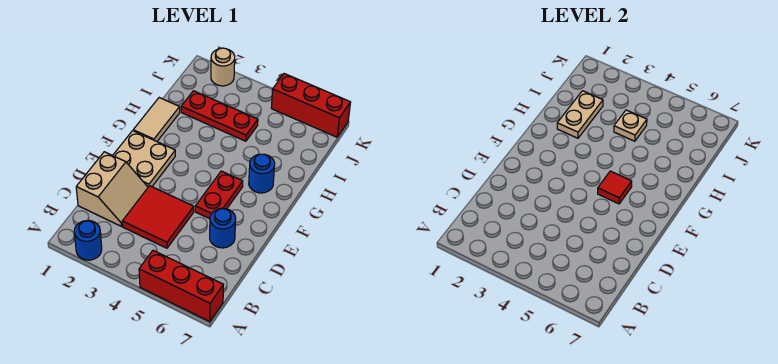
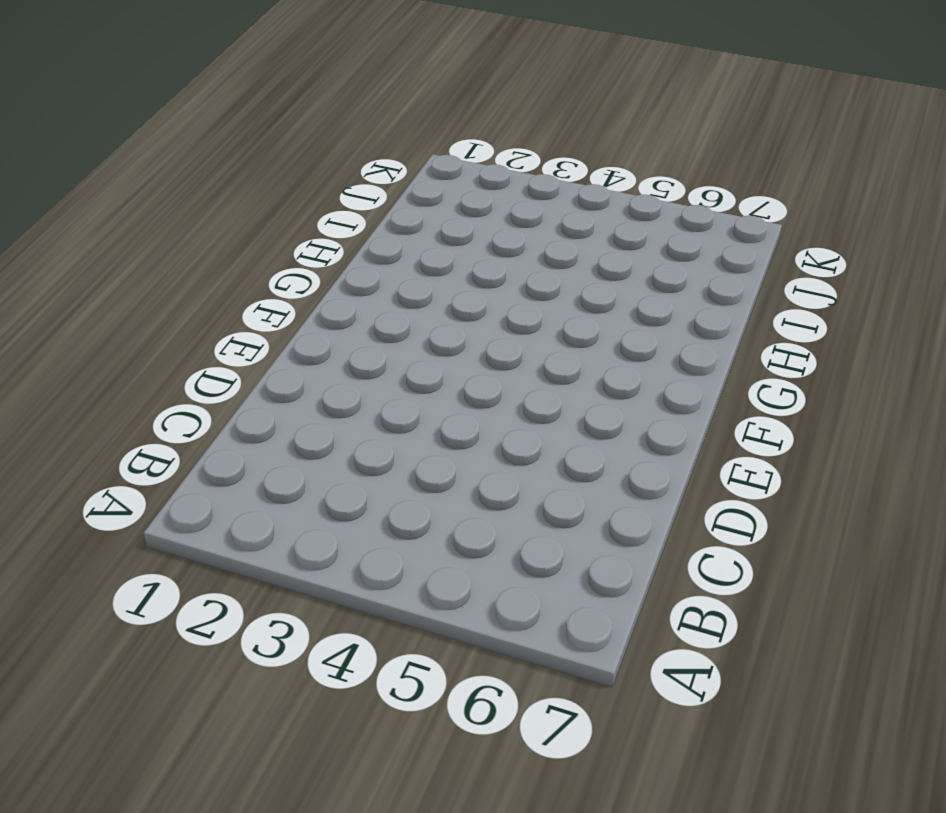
none -> blue round brick A2 level 1
none -> red brick A5:A7 level 1
none -> tan slope C1:D2 level 1 top 1

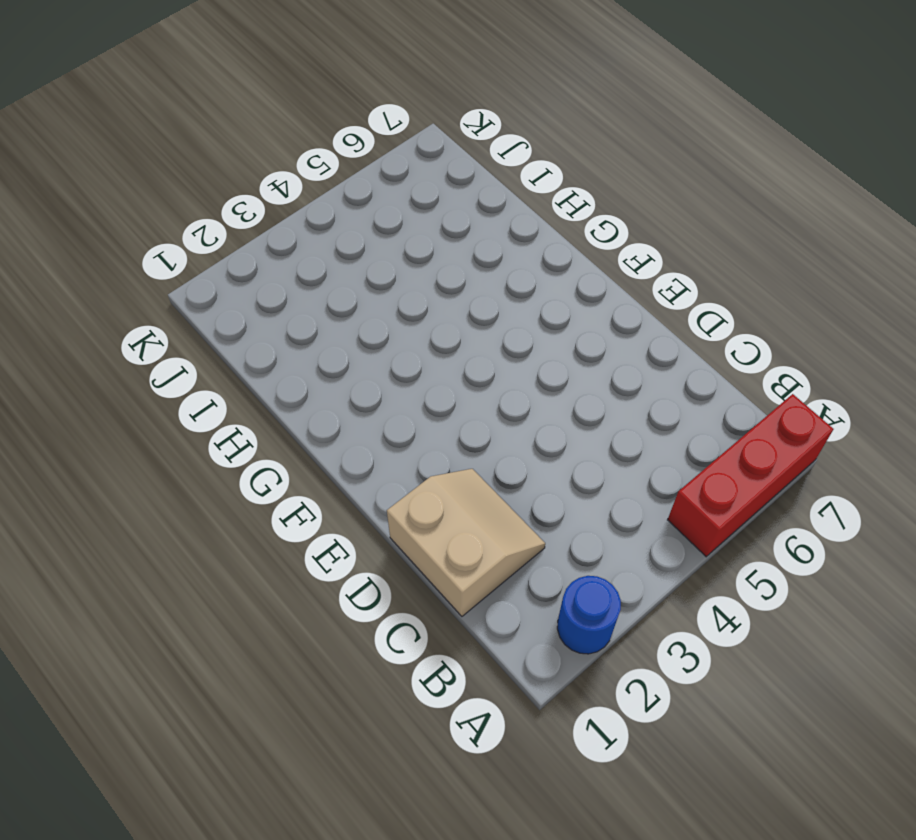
none -> red tile C3:D4 level 1
none -> blue round brick D6 level 1
none -> tan plate E1:F2 level 1

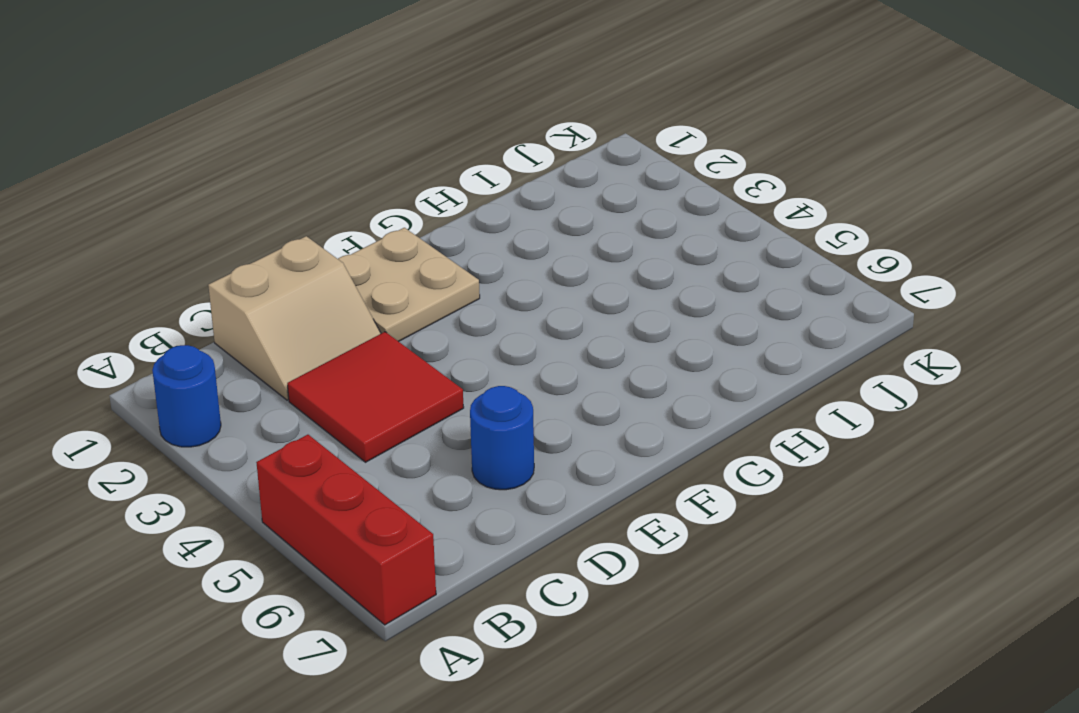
none -> red plate E5:F5 level 1
none -> tan tile G1:H1 level 1
none -> blue round brick G6 level 1

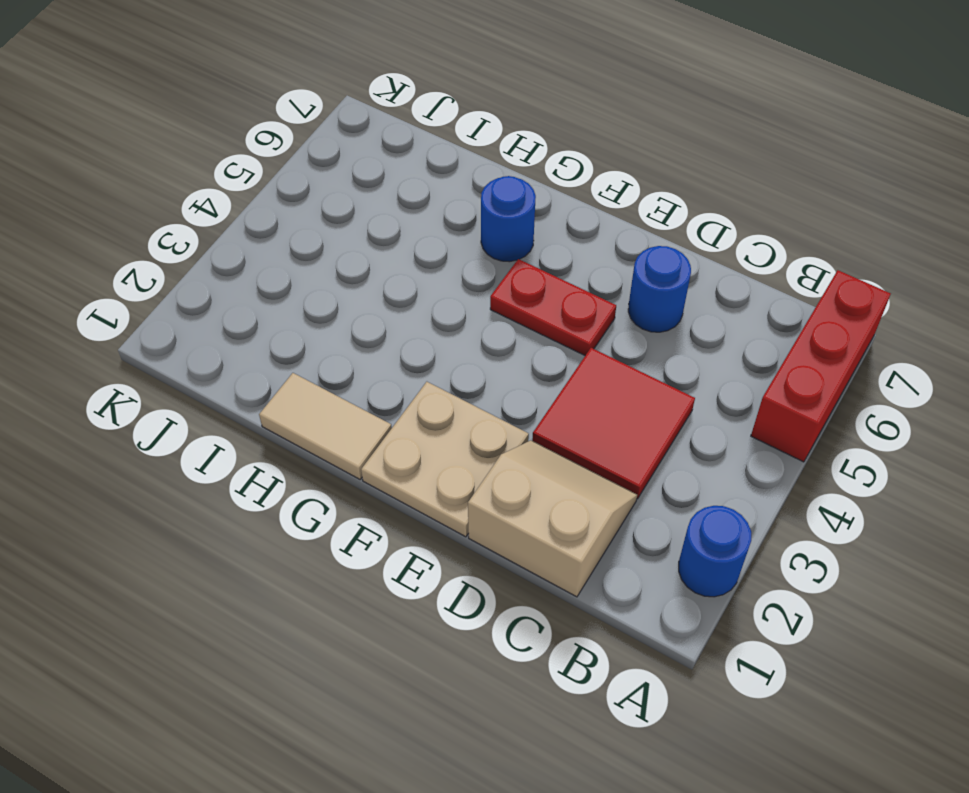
none -> red plate I2:I4 level 1
none -> tan round brick K2 level 1
none -> red brick K5:K7 level 1

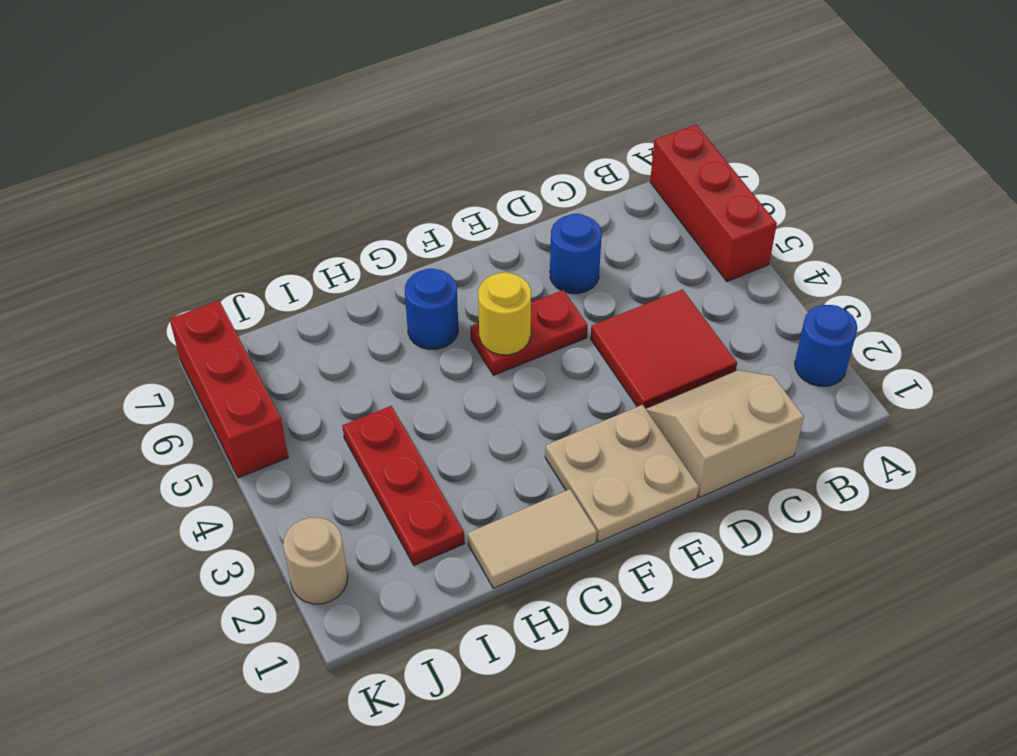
yellow round brick F5 level 2 -> red tile F5 level 2
none -> tan plate H2:I2 level 2
none -> tan plate I4 level 2

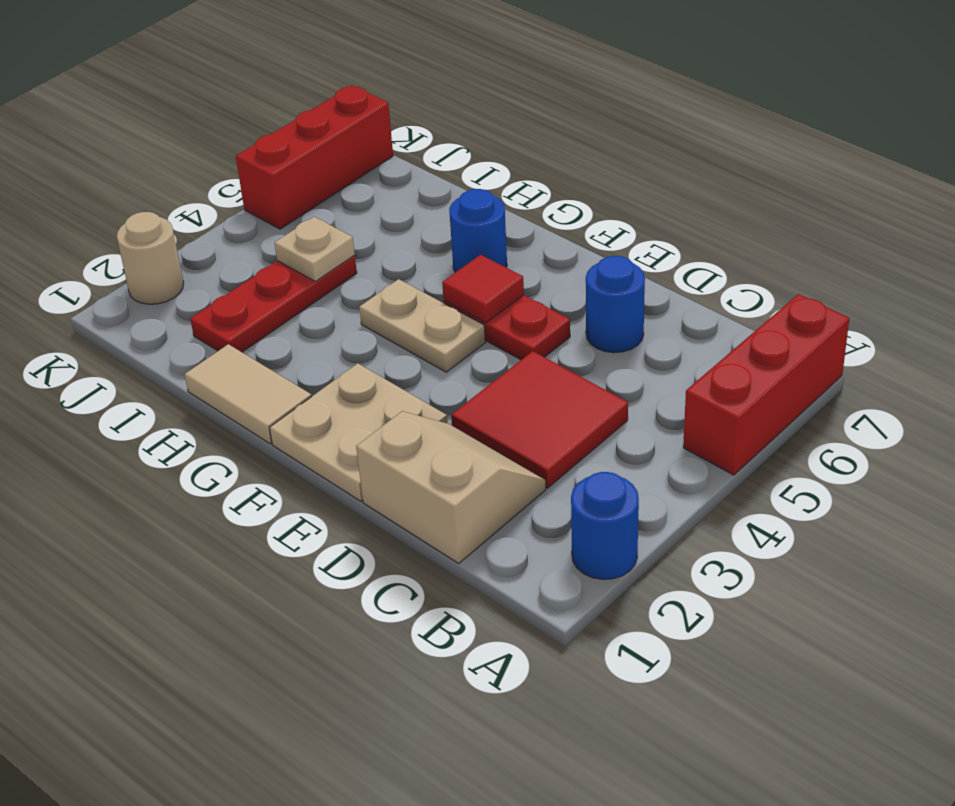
tan plate F4:G4 level 1 -> tan plate H2:I2 level 2

